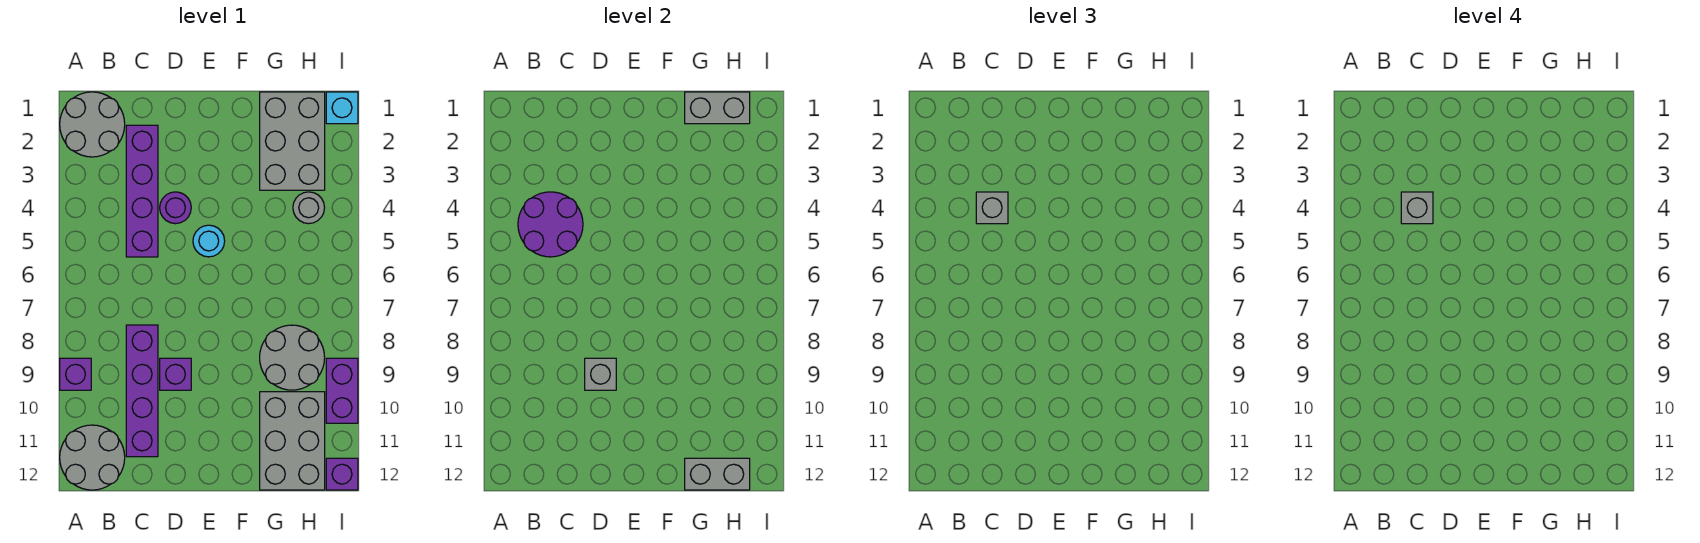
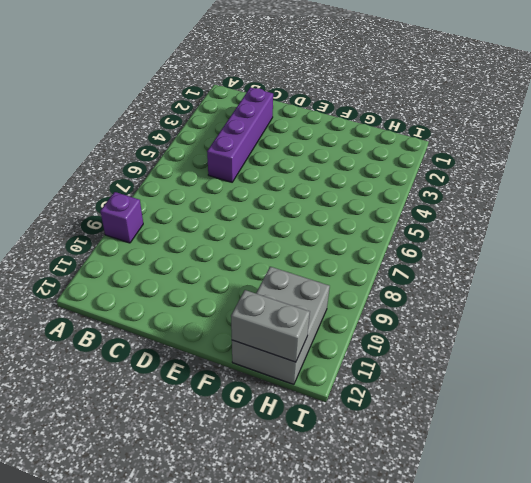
none -> grey round brick A1:B2 level 1
none -> grey round brick A11:B12 level 1
none -> purple brick C8:C11 level 1

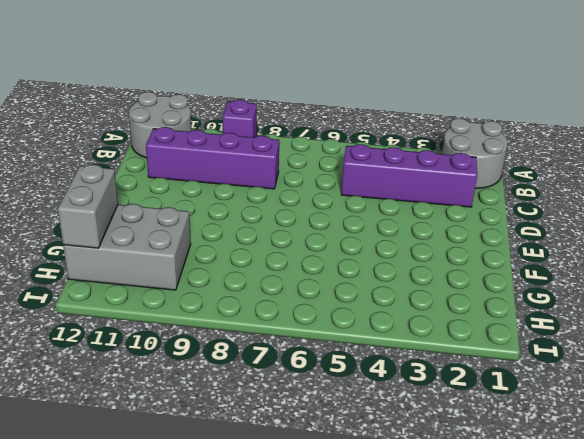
none -> purple round brick D4 level 1
none -> purple brick D9 level 1
none -> cyan round brick E5 level 1

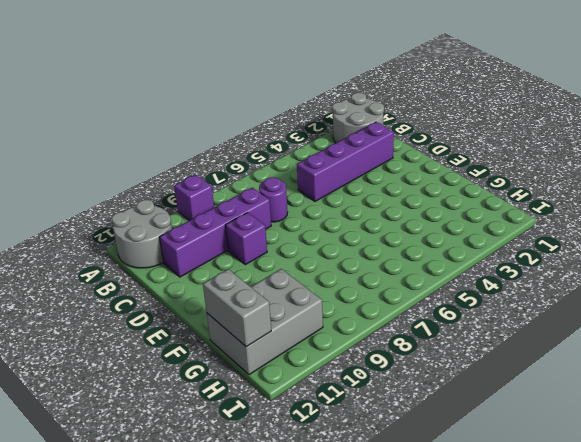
purple round brick C7 level 1 -> purple round brick D4 level 1
none -> cyan round brick E5 level 1
none -> grey brick G1:H3 level 1
none -> grey round brick G8:H9 level 1

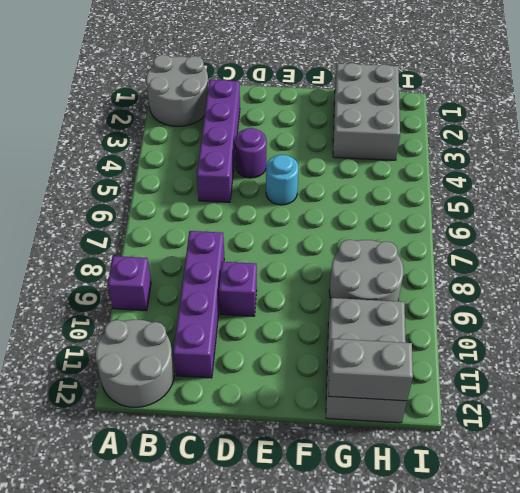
none -> grey round brick H4 level 1
none -> cyan brick I1 level 1
none -> purple brick I9:I10 level 1

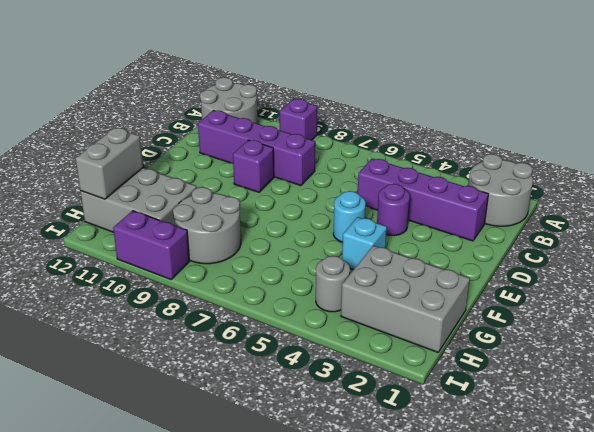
cyan brick F4 level 1 -> cyan brick I1 level 1
none -> purple brick I12 level 1
none -> purple round brick B4:C5 level 2
none -> grey brick D9 level 2

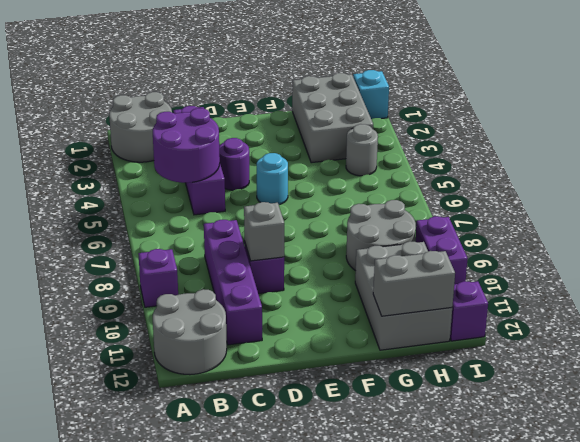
none -> grey brick G1:H1 level 2
none -> grey brick C4 level 3
none -> grey brick C4 level 4

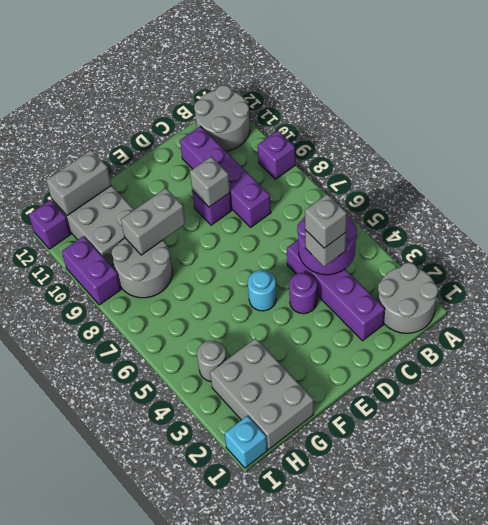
grey brick F9:G9 level 2 -> grey brick G1:H1 level 2

